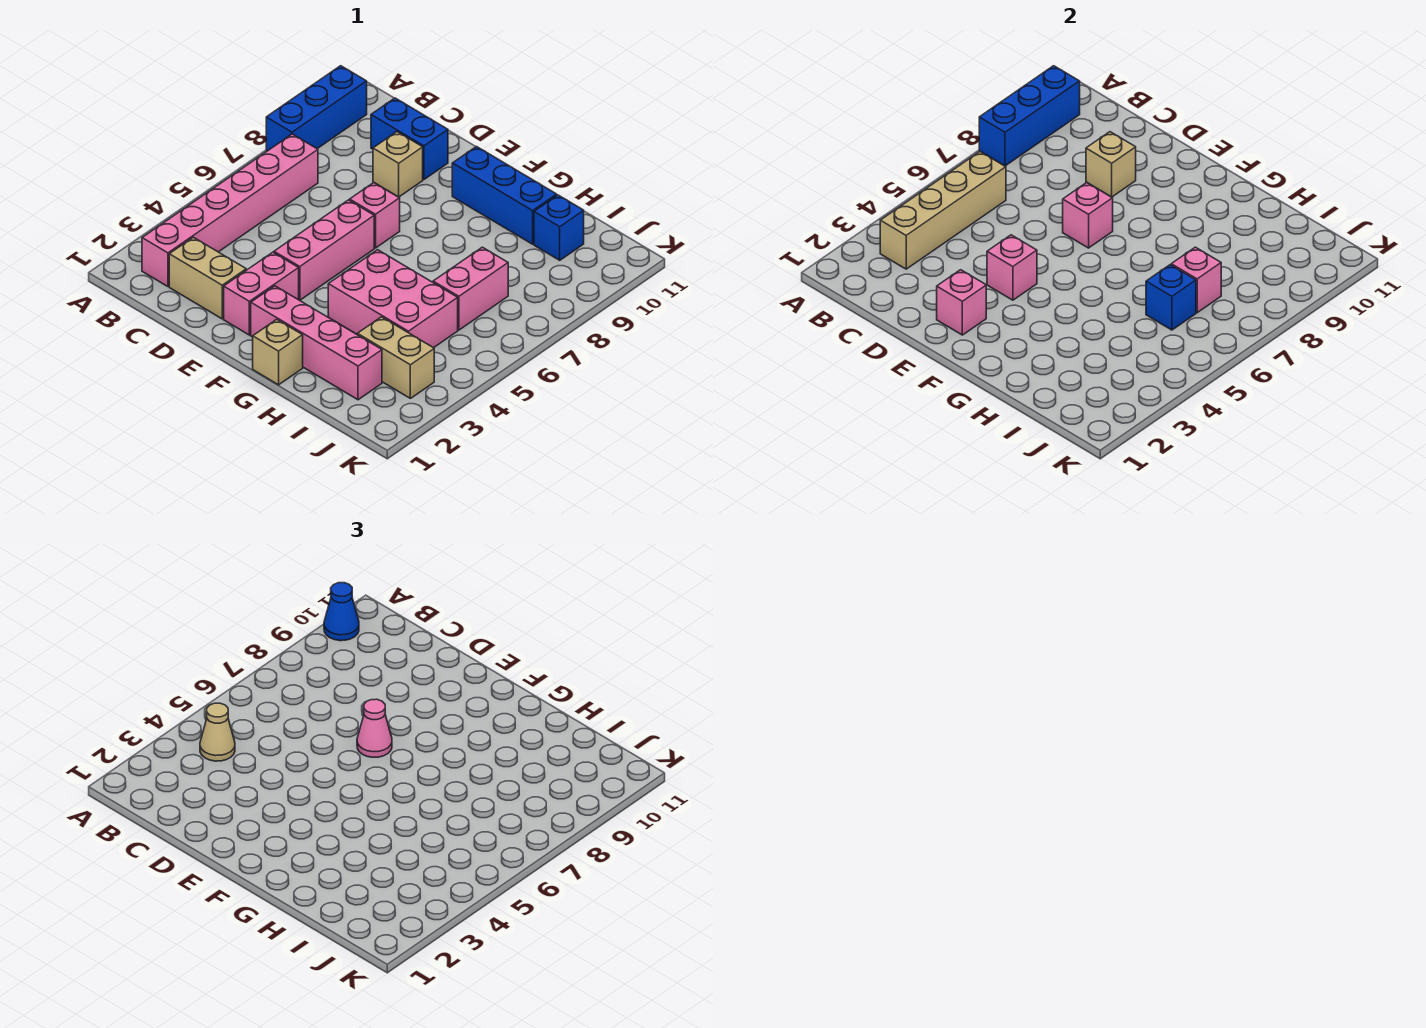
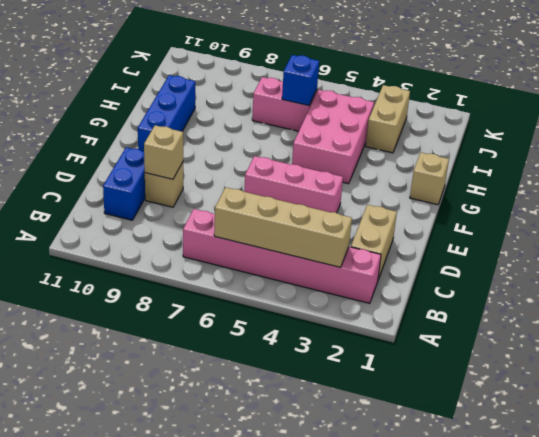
none -> blue brick A8:A10 level 1
none -> pink brick E2:E3 level 1
none -> pink brick E7 level 1

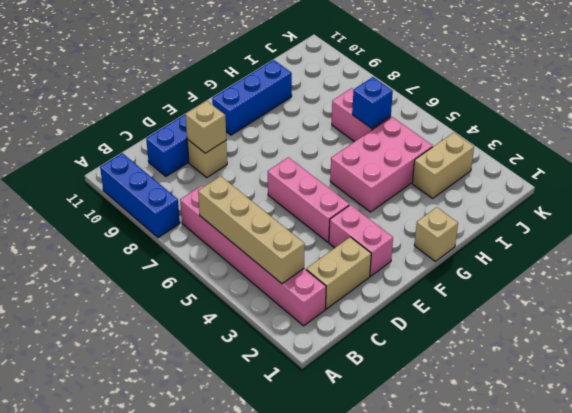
none -> pink brick E7 level 1
none -> pink brick F2:I2 level 1
none -> blue brick I10 level 1

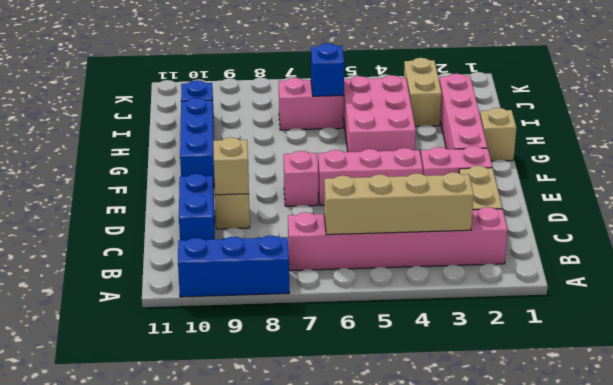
none -> blue brick A8:A10 level 2
none -> pink brick E2 level 2
none -> pink brick E4 level 2

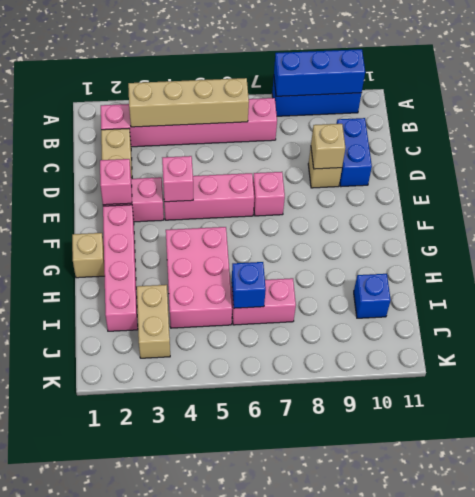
none -> blue brick F10:H10 level 1
none -> pink brick E7 level 2
none -> pink brick I7 level 2

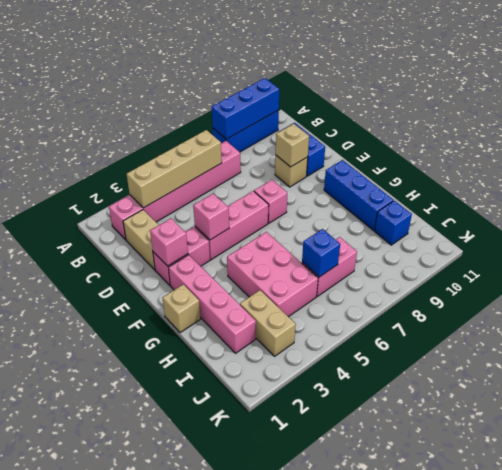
none -> pink brick E7 level 2
none -> pink brick I7 level 2
none -> blue cone A10 level 3

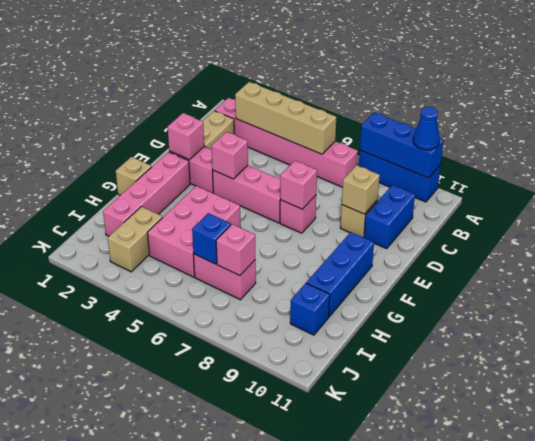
none -> tan cone B4 level 3
none -> pink cone E7 level 3

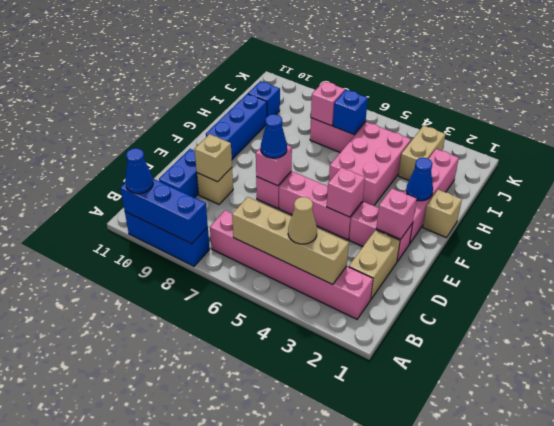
blue cone E7 level 3 -> pink cone E7 level 3
blue cone G2 level 2 -> none

